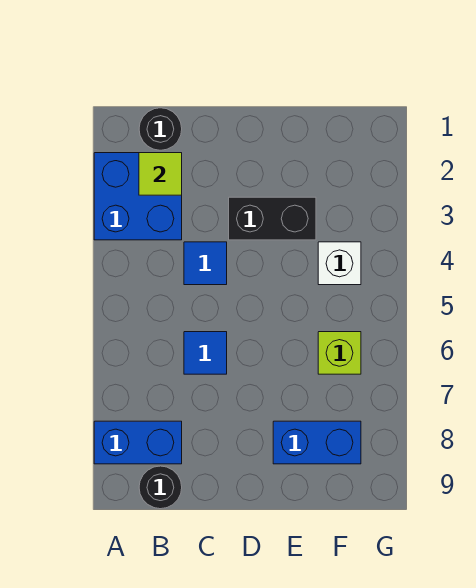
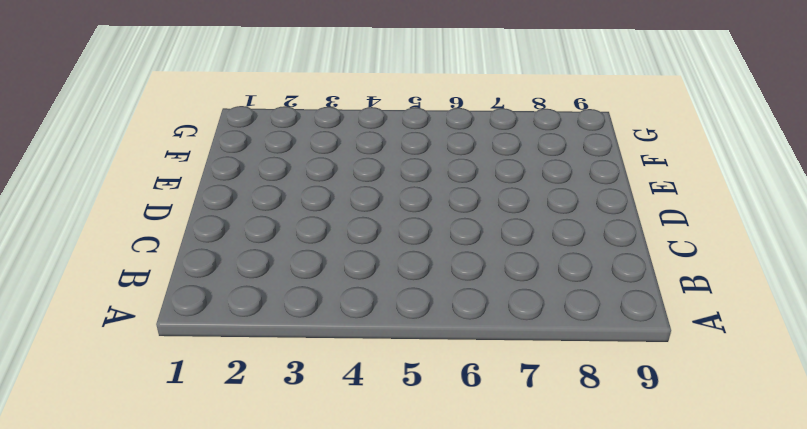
none -> blue brick A2:B3 level 1
none -> blue brick A8:B8 level 1

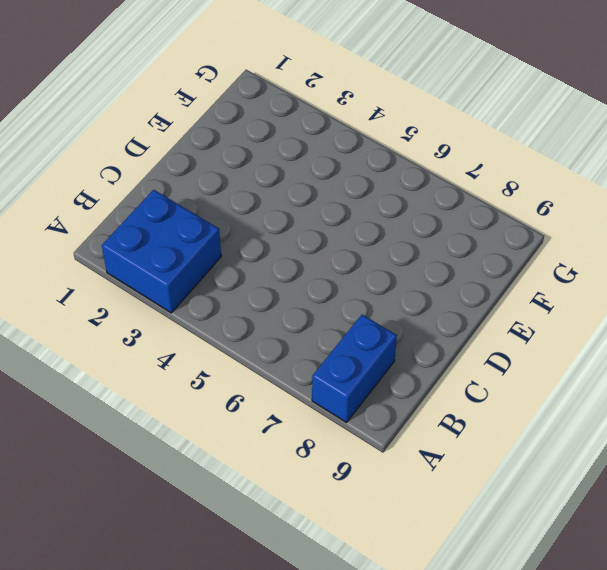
none -> black round brick B1 level 1
none -> black round brick B9 level 1

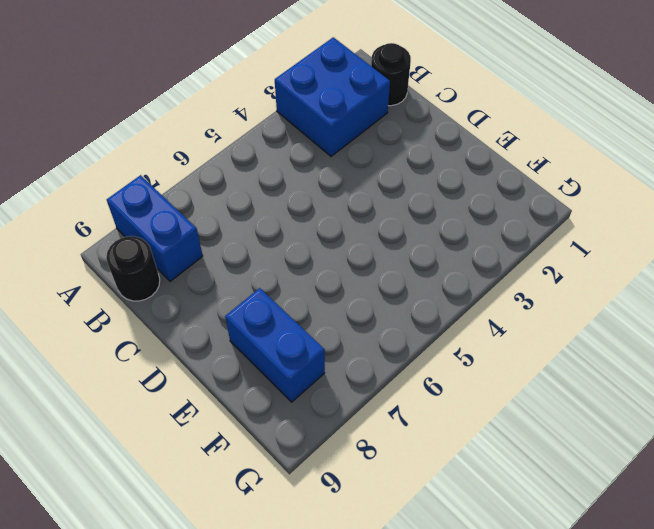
none -> blue tile C4 level 1
none -> blue tile C6 level 1

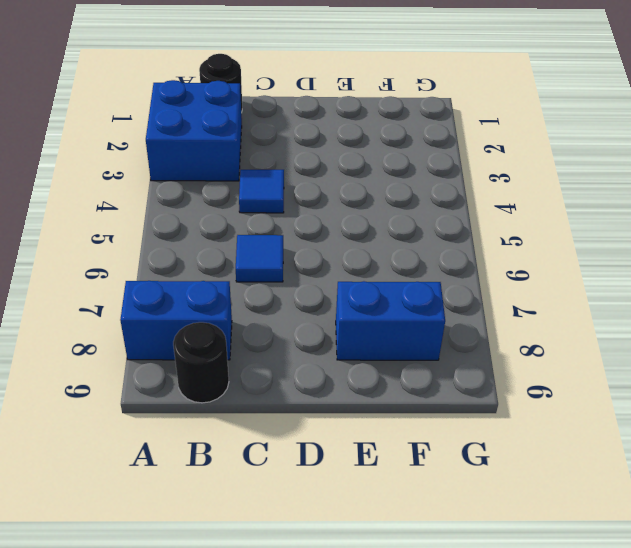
none -> black brick D3:E3 level 1
none -> white brick F4 level 1

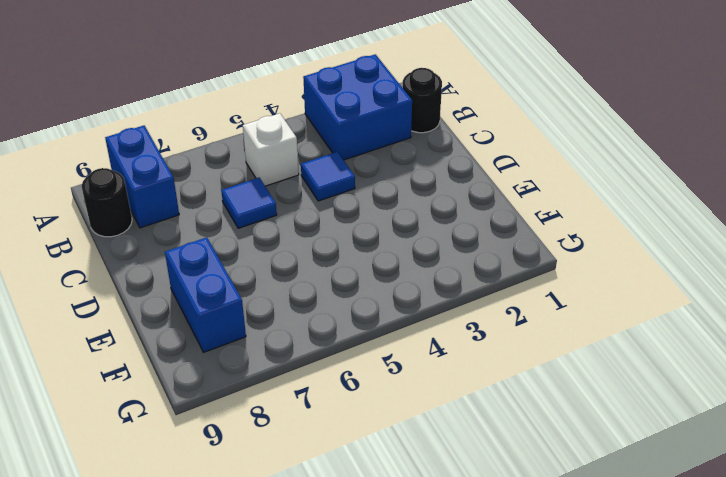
white brick B5 level 1 -> white brick F4 level 1
none -> black brick D3:E3 level 1
none -> lime brick F6 level 1

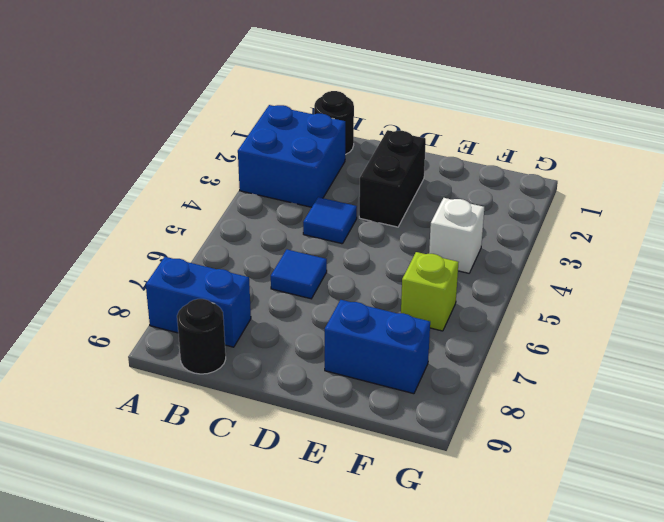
black brick D2:D3 level 1 -> black brick D3:E3 level 1
none -> lime tile B2 level 2

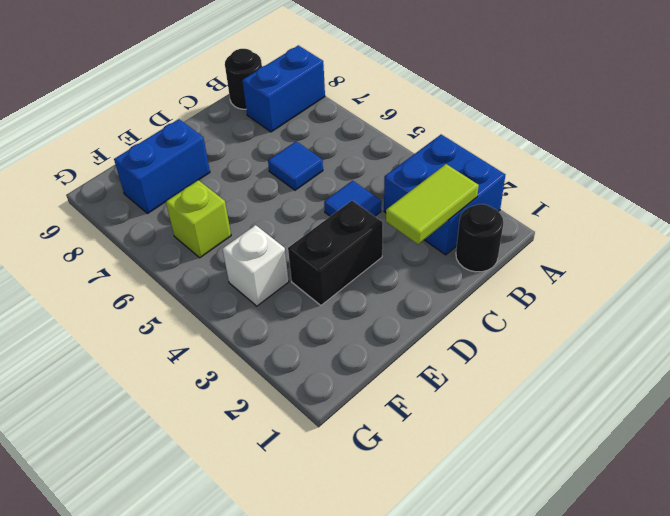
lime tile B2:C2 level 2 -> lime tile B2 level 2

